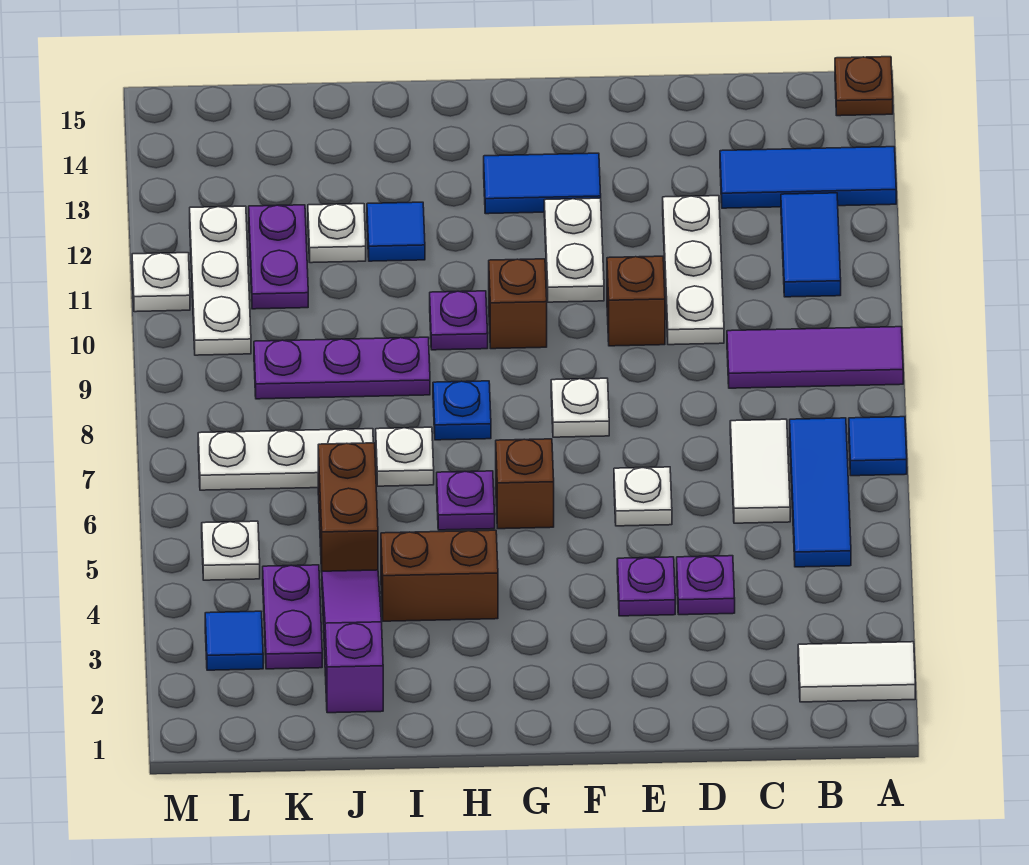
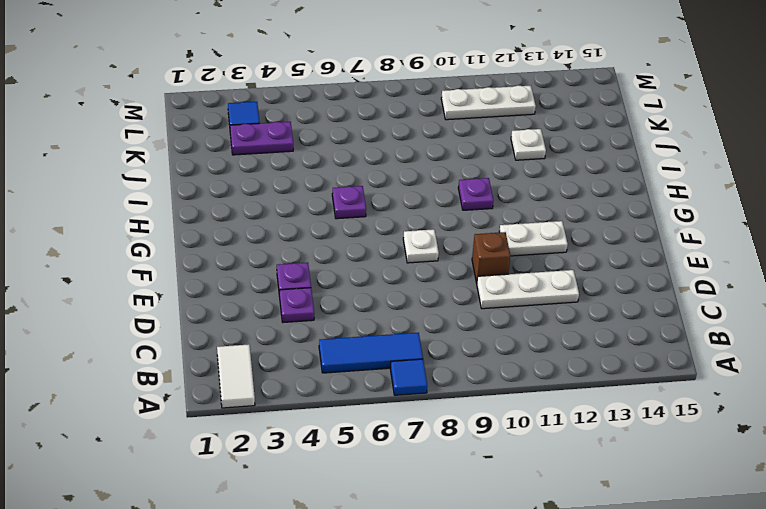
none -> purple tile A9:C9 level 1
none -> blue tile A13:C13 level 1
none -> brown plate A15 level 1
none -> blue tile B11:B12 level 1

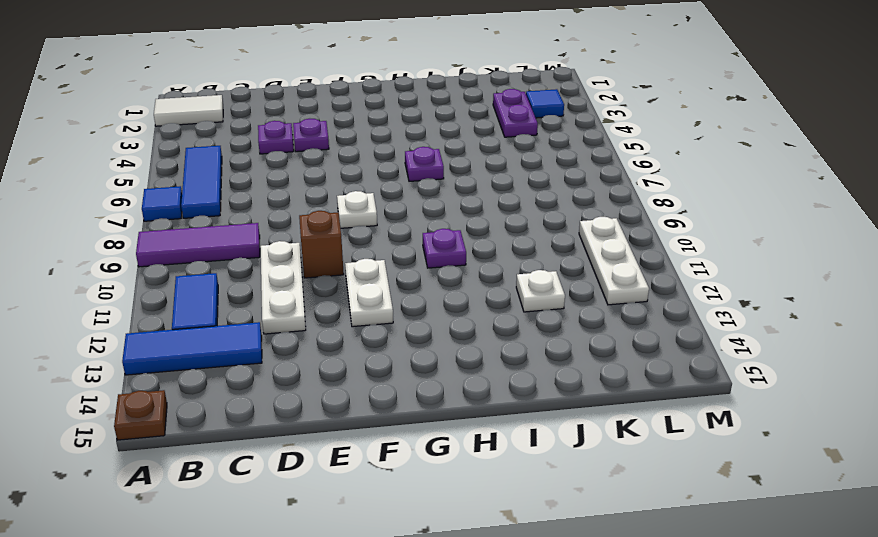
none -> white tile C6:C7 level 1
none -> white plate E6 level 1
none -> blue tile F13:G13 level 1
none -> brown brick G6 level 1

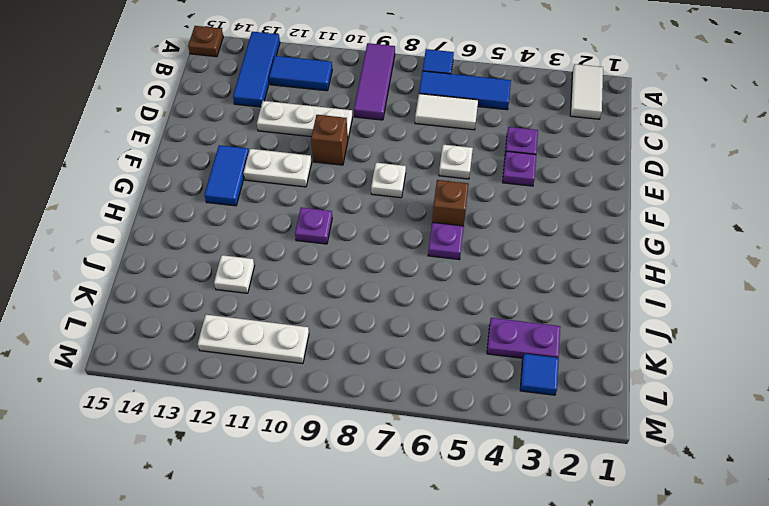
none -> brown brick G10 level 1
none -> brown brick H4:I4 level 1
none -> blue plate H8 level 1
none -> white plate I7 level 1

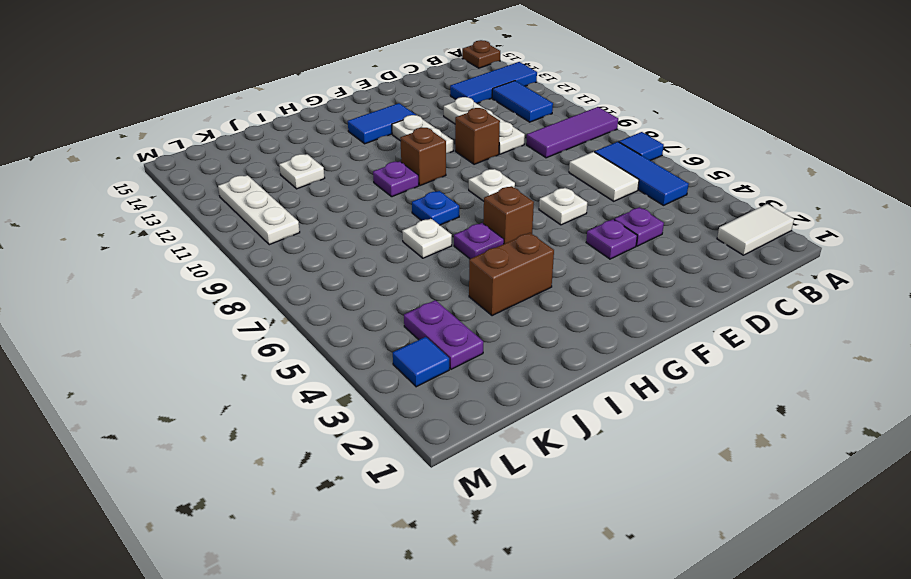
none -> purple plate I9:K9 level 1
none -> blue tile I12 level 1
none -> purple slope J2:J4 level 1 top 2
none -> brown brick J5:J6 level 1

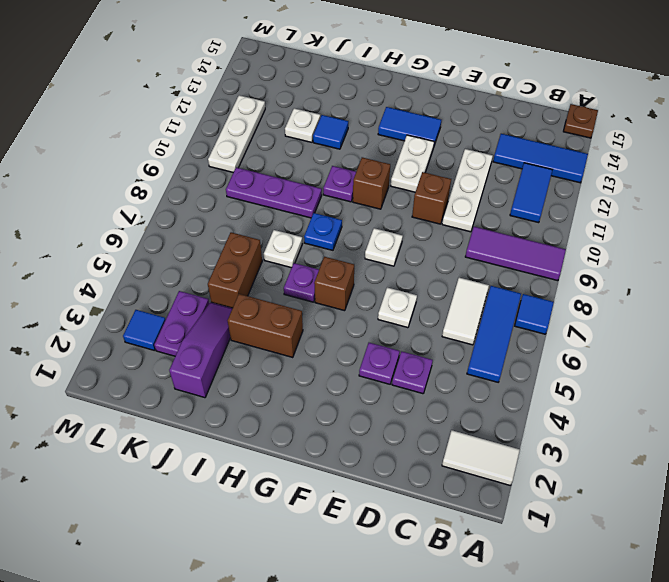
none -> white plate J7:L7 level 1
none -> purple plate K11:K12 level 1
none -> white plate L5 level 1
none -> white plate M11 level 1

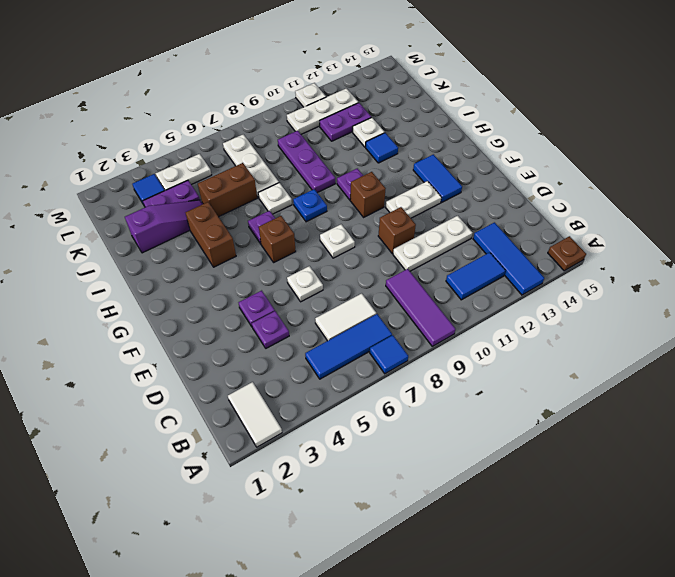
white plate L4:L5 level 1 -> white plate L5 level 1

